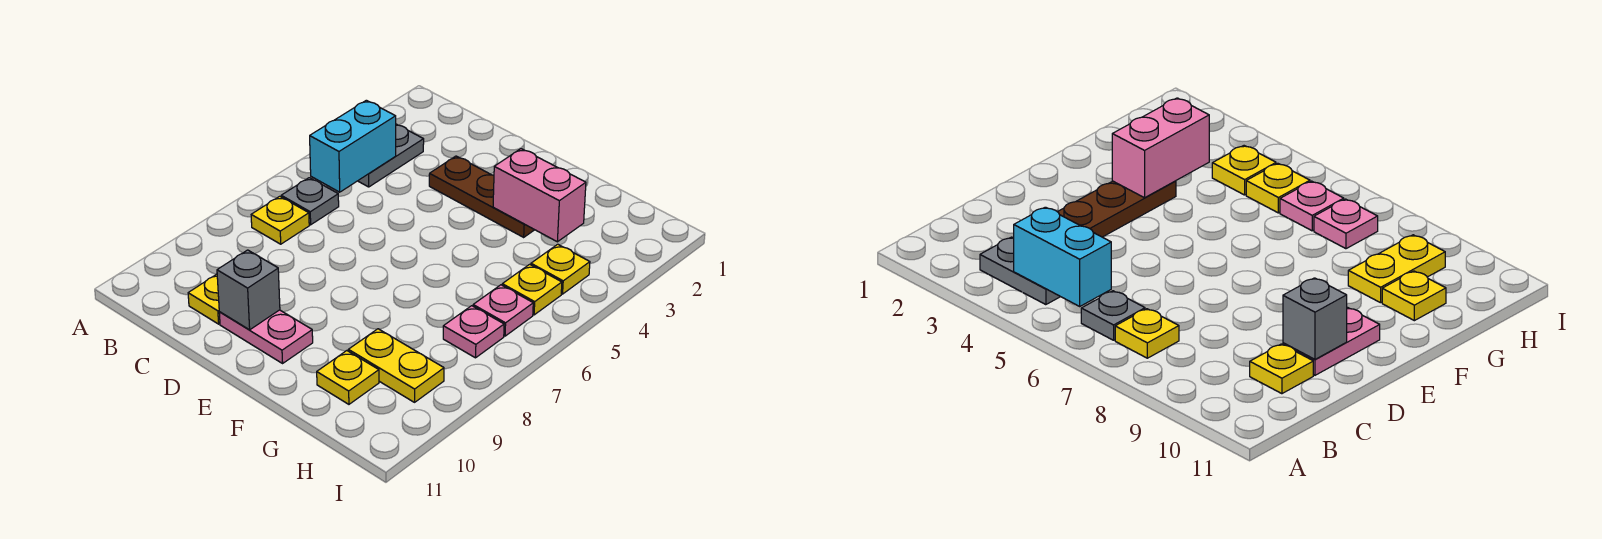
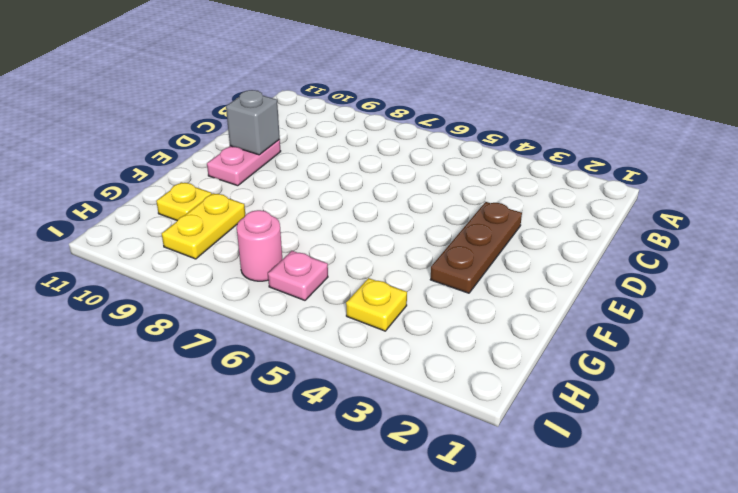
pink round brick H7 level 1 -> pink plate H7 level 1
none -> grey plate B3:B4 level 1
none -> grey plate B6 level 1
none -> yellow plate B7 level 1

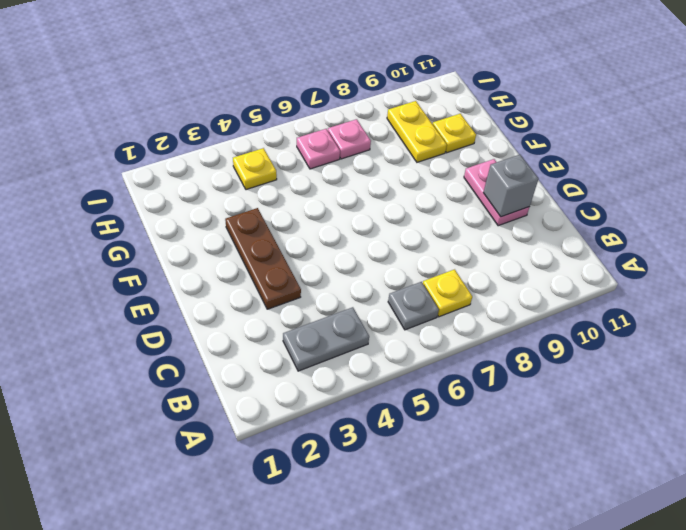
none -> yellow plate C10 level 1
none -> yellow plate H5 level 1
none -> cyan brick B4:B5 level 2

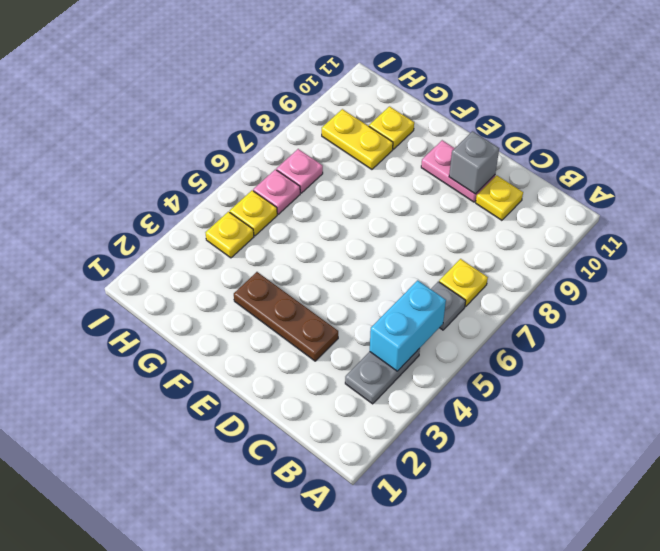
none -> pink brick F3:G3 level 2

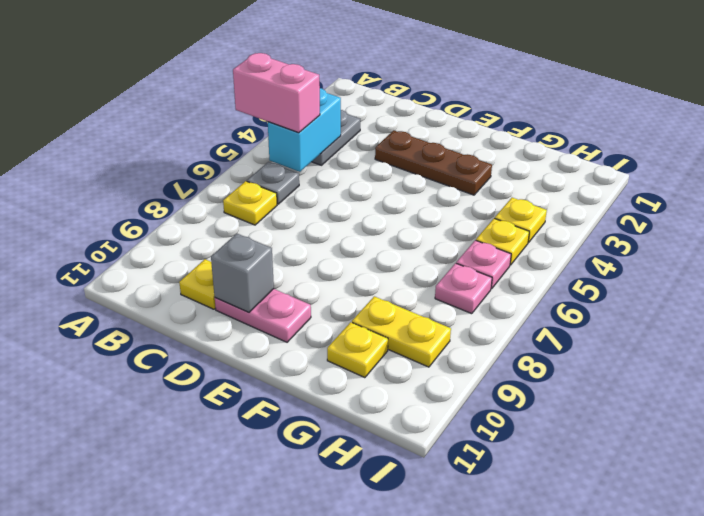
pink brick A5:B5 level 3 -> pink brick F3:G3 level 2

